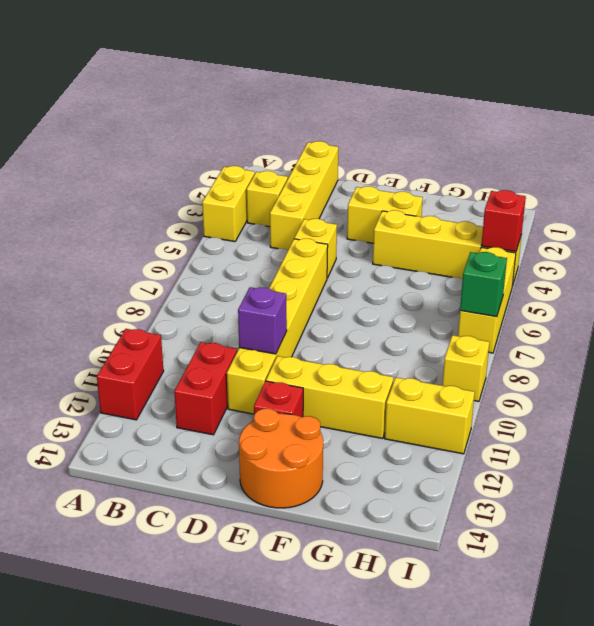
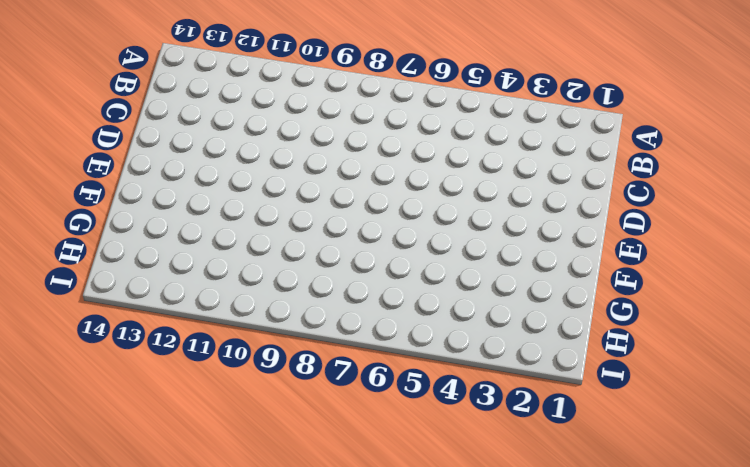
none -> yellow brick A3:A4 level 1
none -> red brick A11:A12 level 1
none -> yellow brick B3 level 1

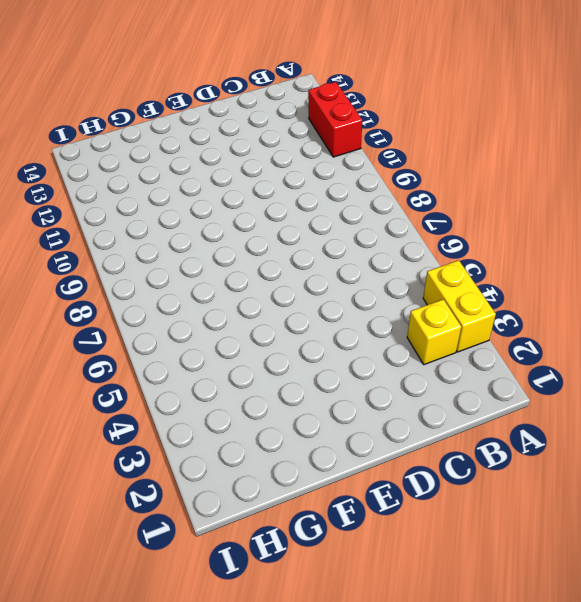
none -> yellow brick C1:C4 level 1
none -> red brick C11:C12 level 1
none -> yellow brick D5 level 1

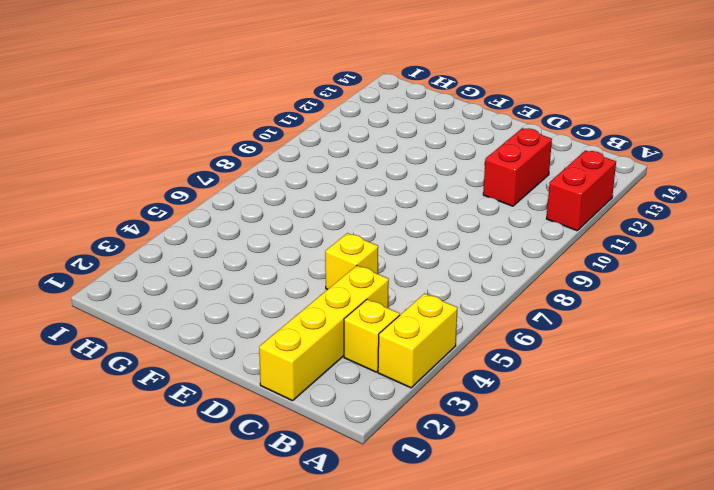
none -> yellow brick D6:D11 level 1
none -> yellow brick E3:F3 level 1
none -> yellow brick E11:G11 level 1

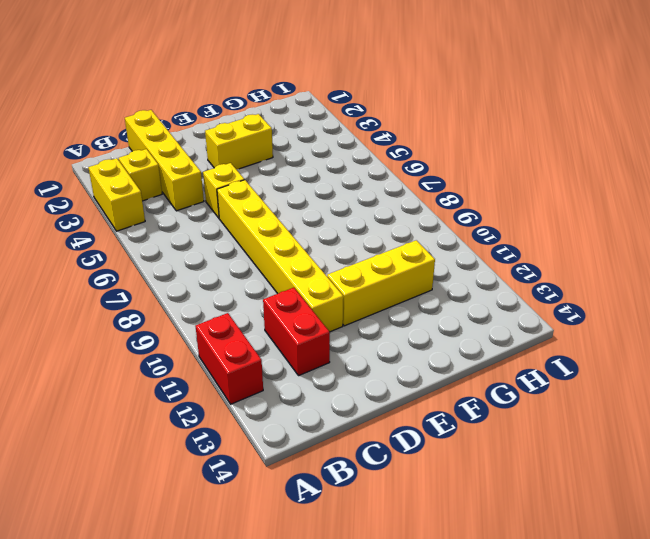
none -> red brick E12 level 1
none -> orange round brick E13:F14 level 1
none -> yellow brick F4:I4 level 1

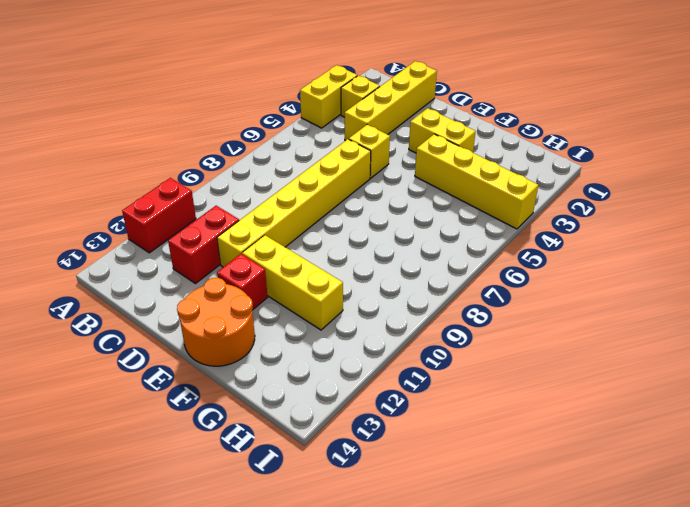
none -> yellow brick H11:I11 level 1
none -> yellow brick I5:I7 level 1
none -> yellow brick I9 level 1

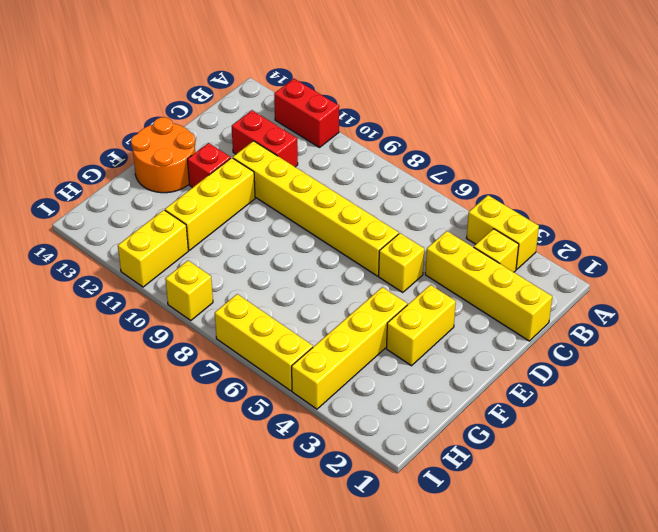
none -> purple brick D10 level 2
none -> red brick I4 level 2
none -> green brick I7 level 2

